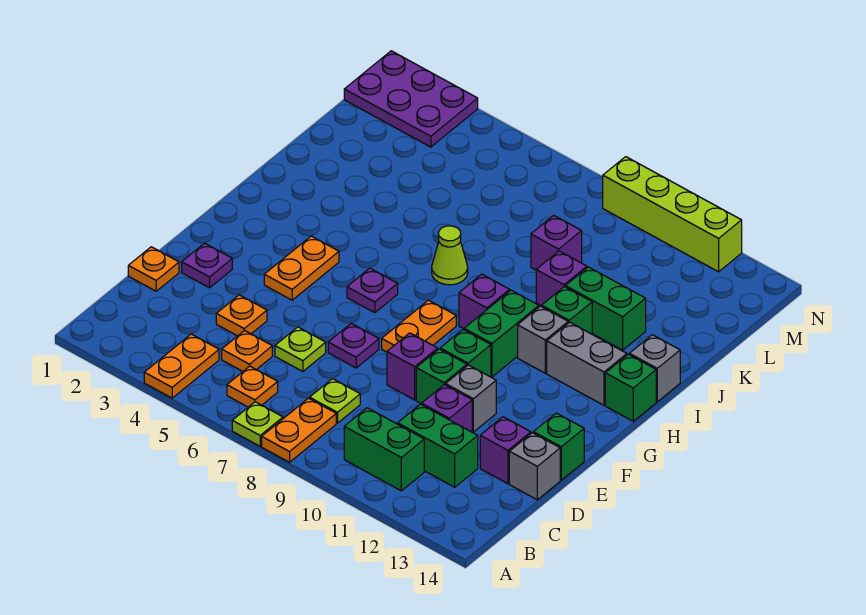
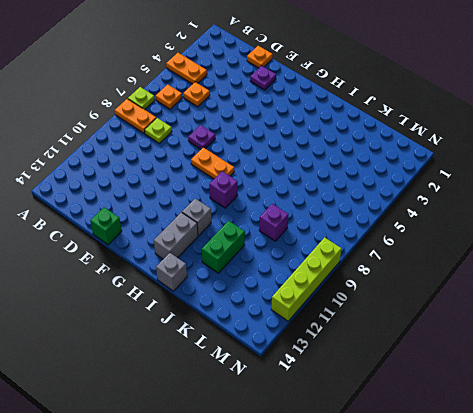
none -> green brick B10:B11 level 1
none -> green brick C11:C12 level 1
none -> orange plate D4 level 1
none -> lime plate D6 level 1

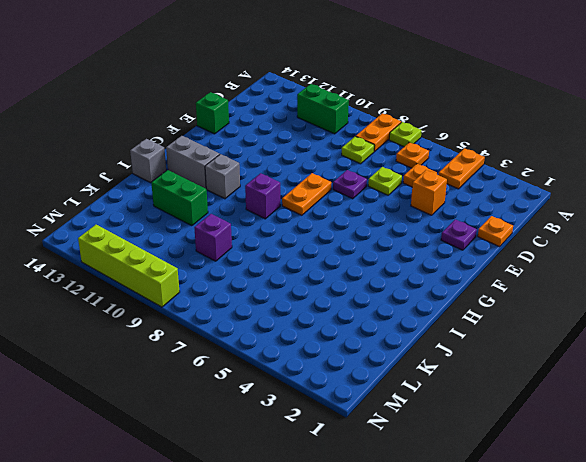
orange brick D4 level 1 -> orange plate D4 level 1
none -> green brick C11:C12 level 1
none -> purple brick D11 level 1
none -> purple brick D13 level 1
none -> grey brick D14 level 1

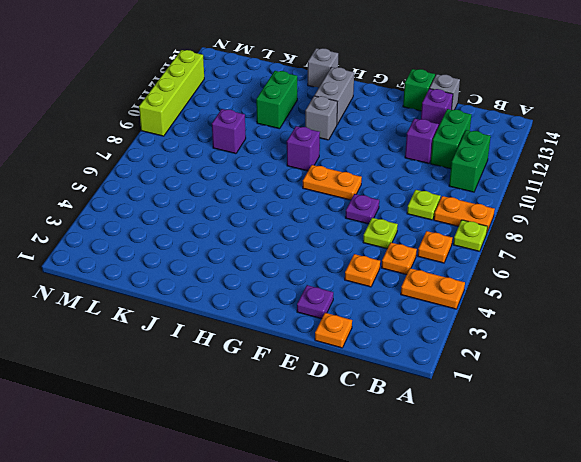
none -> purple brick E9 level 1
none -> green brick E10 level 1
none -> grey brick E11 level 1
none -> orange plate F4:G4 level 1

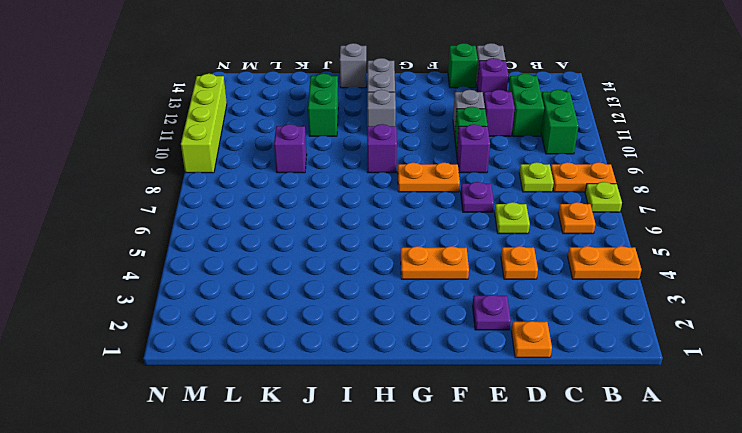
none -> orange plate C5 level 1
none -> green brick F10 level 1
none -> purple plate G6 level 1
none -> green brick G10:H10 level 1

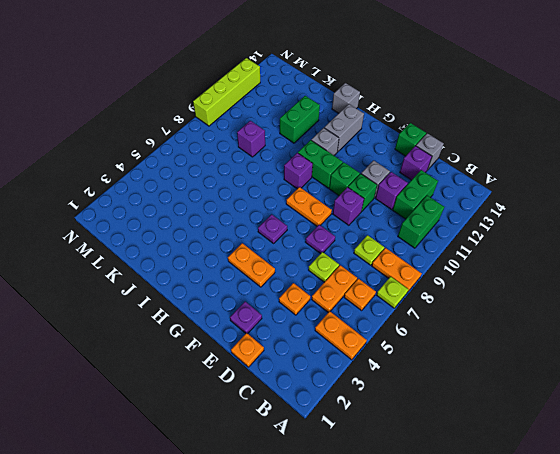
orange plate C5:C6 level 1 -> orange plate C5 level 1
none -> green brick H14 level 1
none -> lime cone I7 level 1
none -> green brick I11 level 1
none -> purple brick J10 level 1

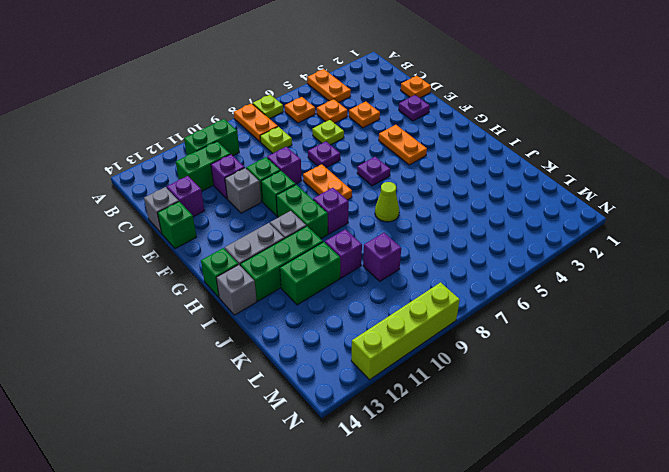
green brick I11:I13 level 1 -> green brick I11 level 1
none -> purple plate M1:N3 level 1

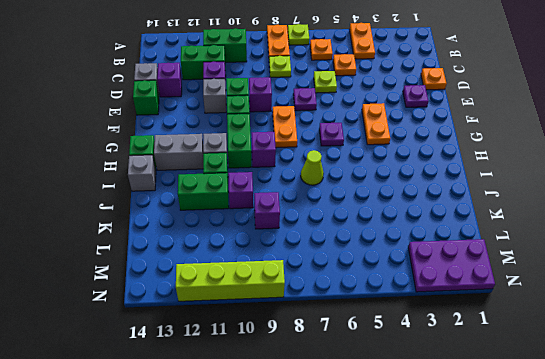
none -> orange plate D4 level 1

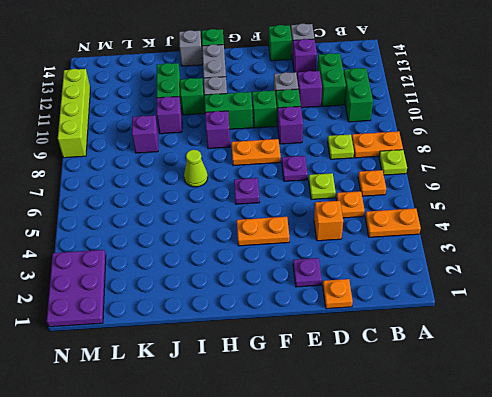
orange brick D4 level 1 -> orange plate D4 level 1

